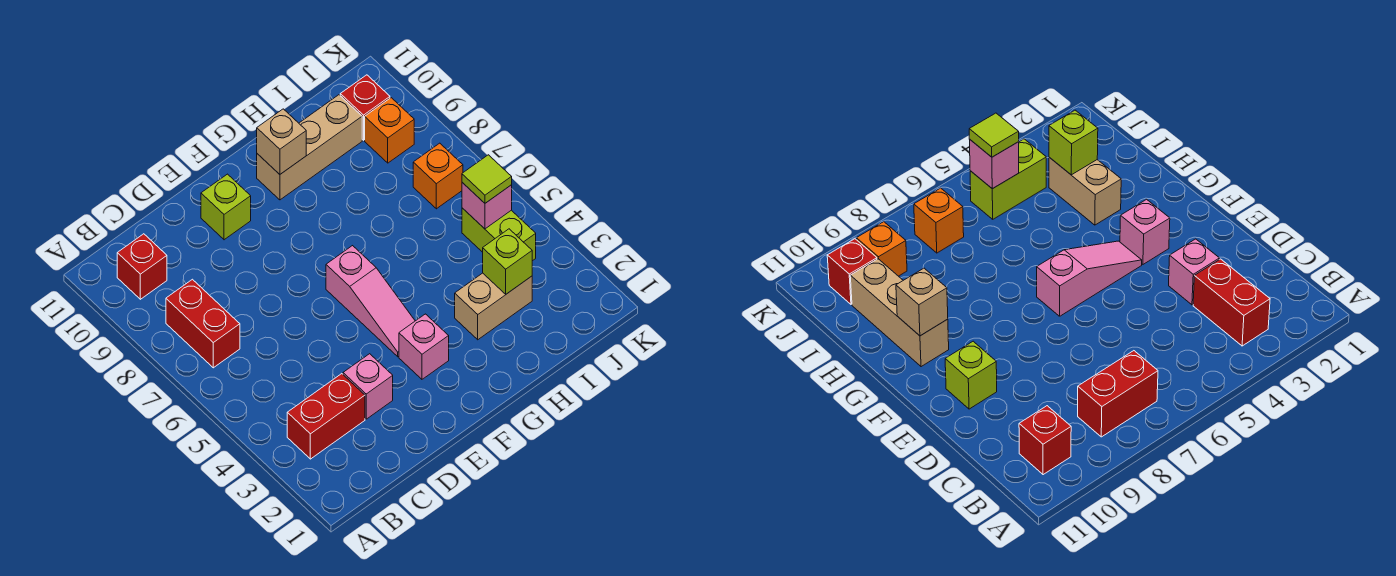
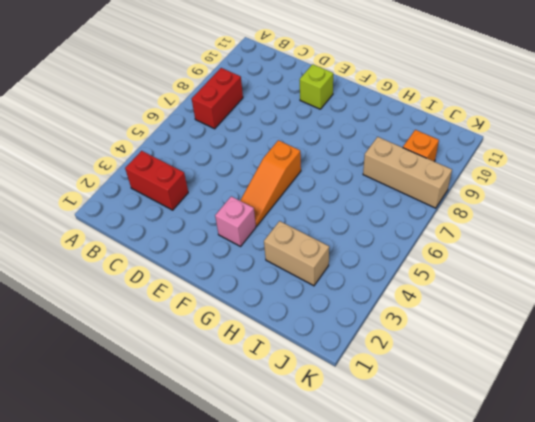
orange slope F4:F6 level 1 top 6 -> pink slope F4:F6 level 1 top 6
tan brick I8:K8 level 1 -> tan brick G10:I10 level 1
none -> red brick B10 level 1
none -> pink brick D3 level 1
none -> lime brick J4:J5 level 1

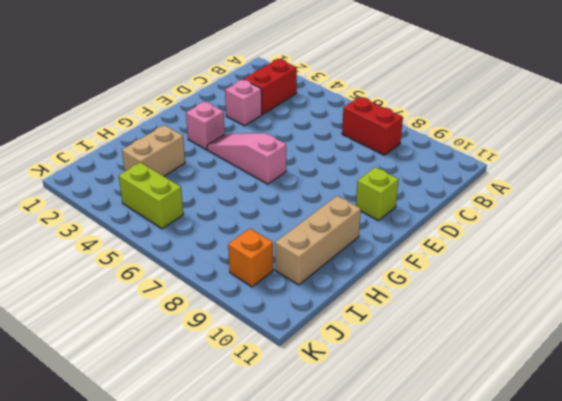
none -> red brick B10 level 1
none -> orange brick J7 level 1
none -> red brick J10 level 1

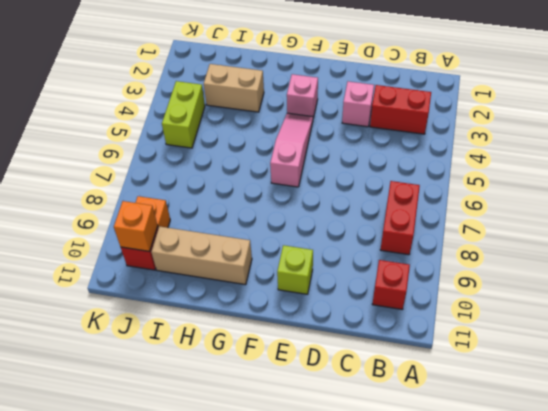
orange brick J10 level 2 -> orange brick J7 level 1
none -> tan brick G10 level 2
none -> lime brick I3 level 2
none -> pink brick J5 level 2

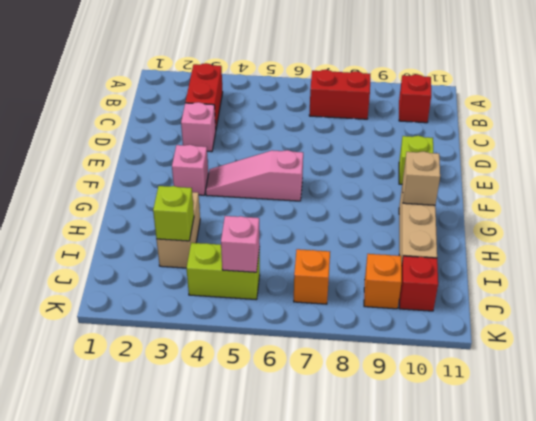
none -> lime tile J5 level 3

